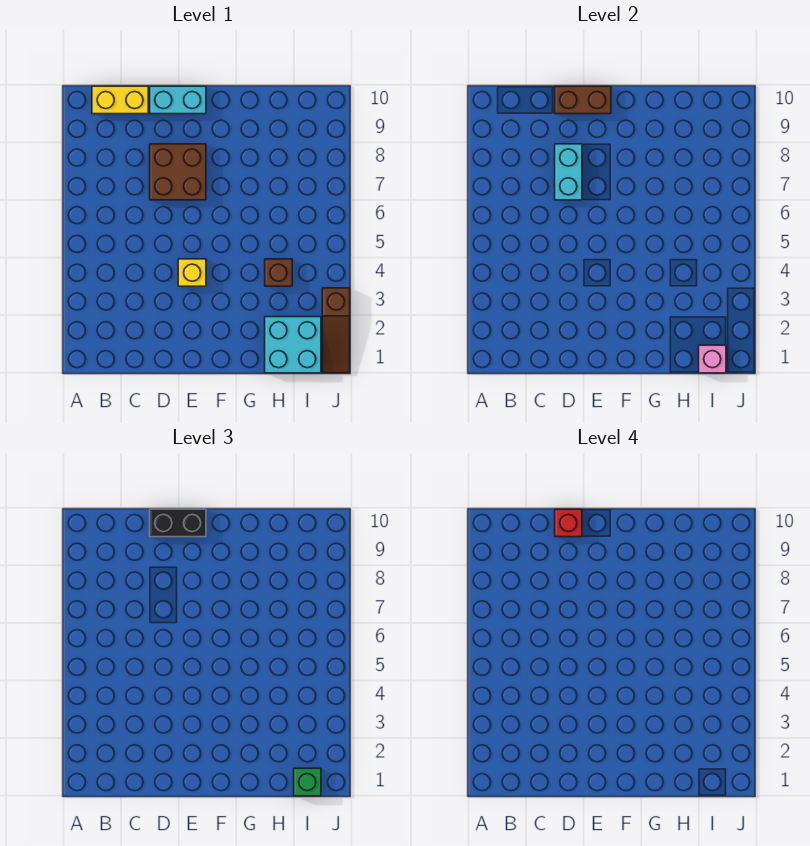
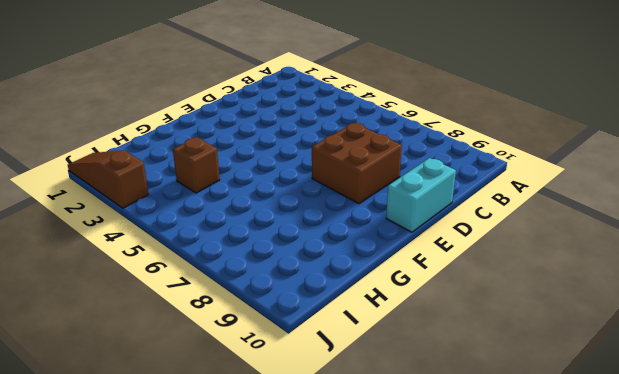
none -> yellow brick B10:C10 level 1
none -> yellow brick E4 level 1
none -> cyan brick H1:I2 level 1

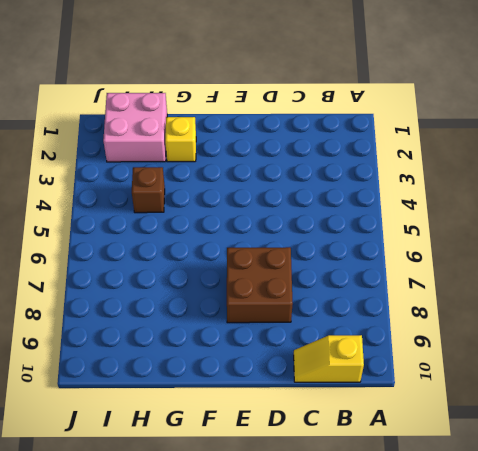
yellow slope B10:C10 level 1 top B -> yellow brick B10:C10 level 1
yellow brick G2 level 1 -> yellow brick E4 level 1
pink brick H1:I2 level 1 -> cyan brick H1:I2 level 1
none -> cyan brick D10:E10 level 1
none -> brown slope J1:J3 level 1 top 3
none -> cyan brick D7:D8 level 2

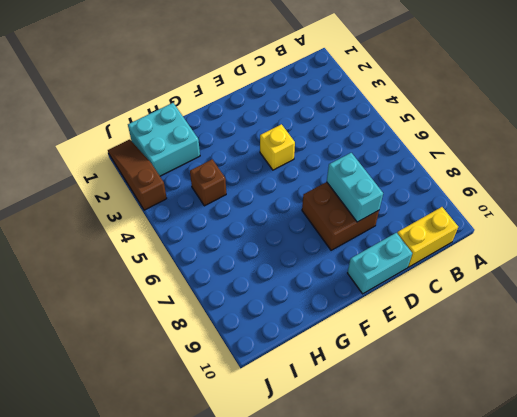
none -> brown brick D10:E10 level 2
none -> pink brick I1 level 2
none -> black brick D10:E10 level 3

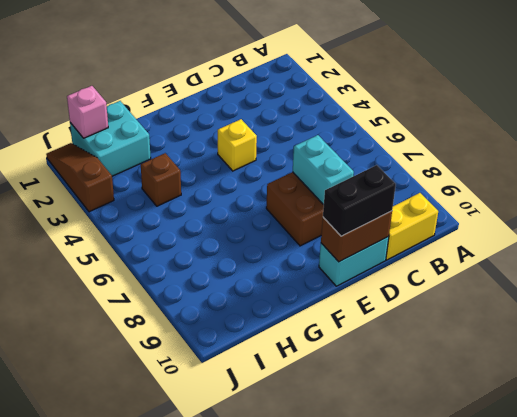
none -> green brick I1 level 3
none -> red brick D10 level 4

